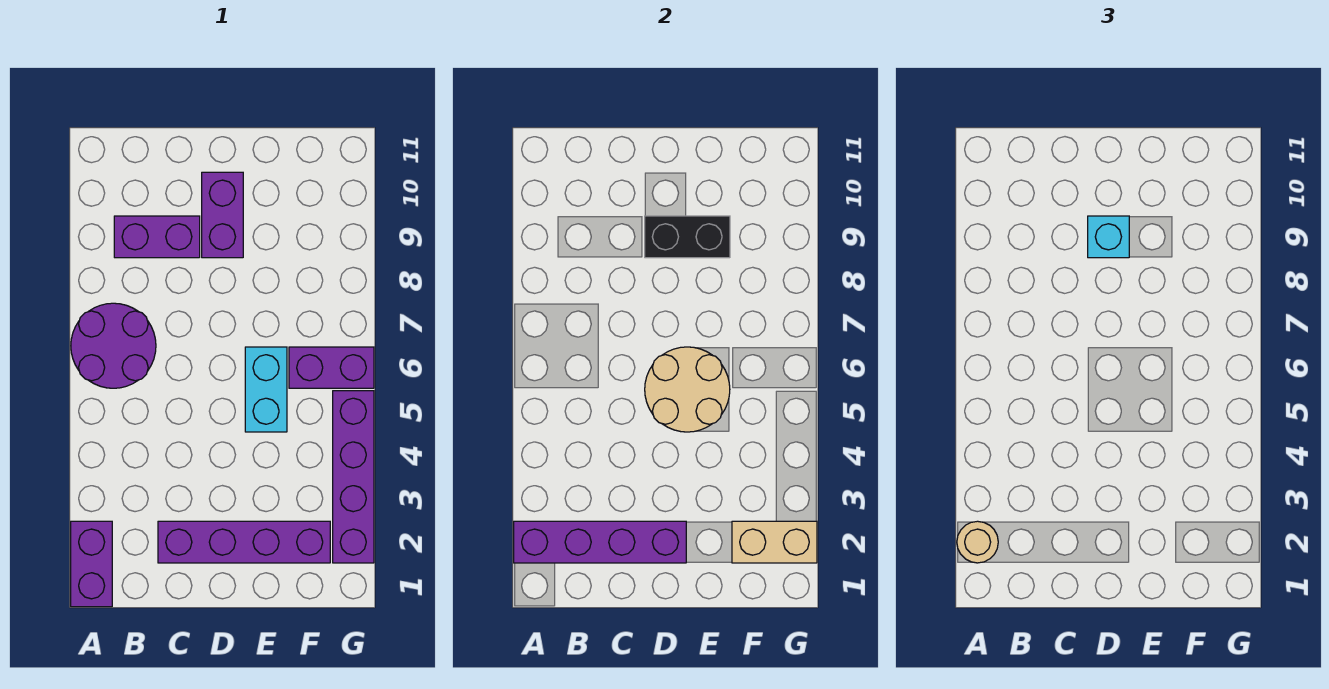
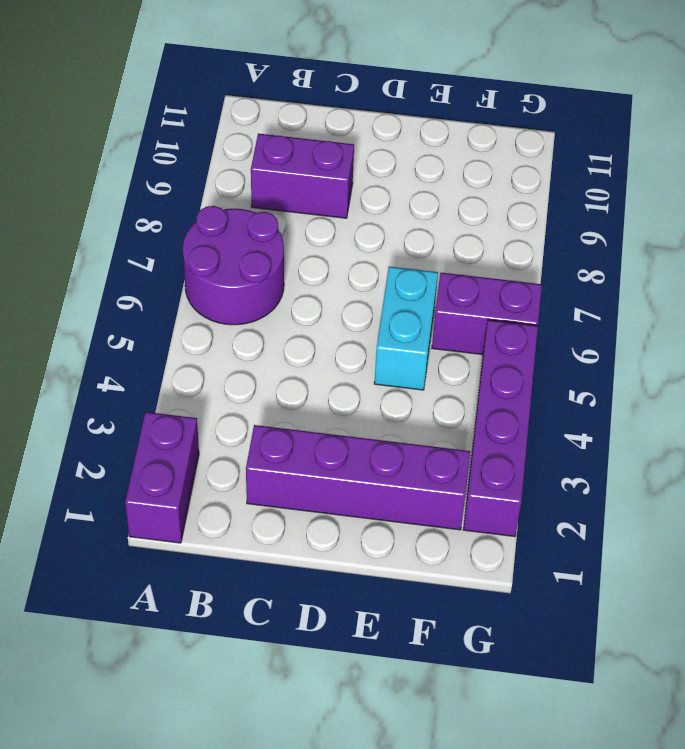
none -> purple brick D9:D10 level 1
none -> purple brick A2:D2 level 2
none -> tan round brick D5:E6 level 2

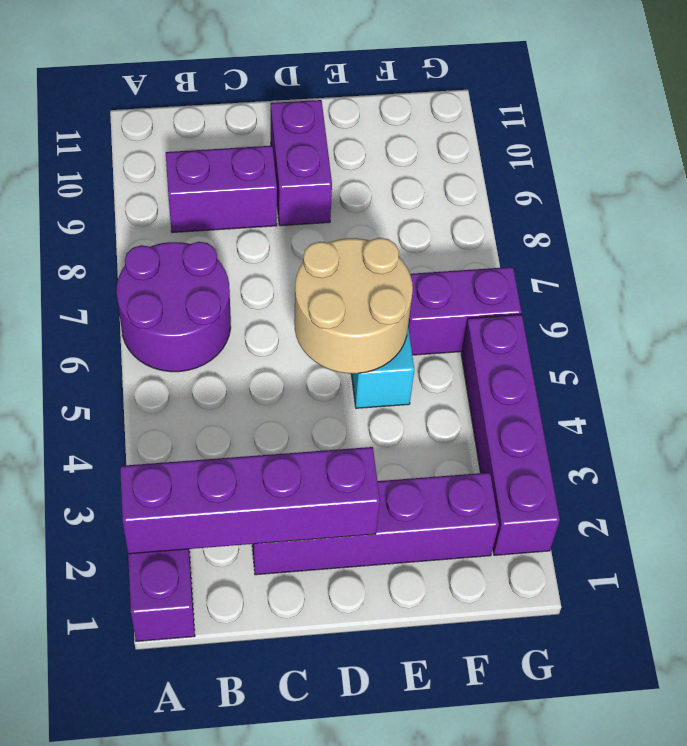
none -> black brick D9:E9 level 2
none -> tan brick F2:G2 level 2
none -> tan round brick A2 level 3

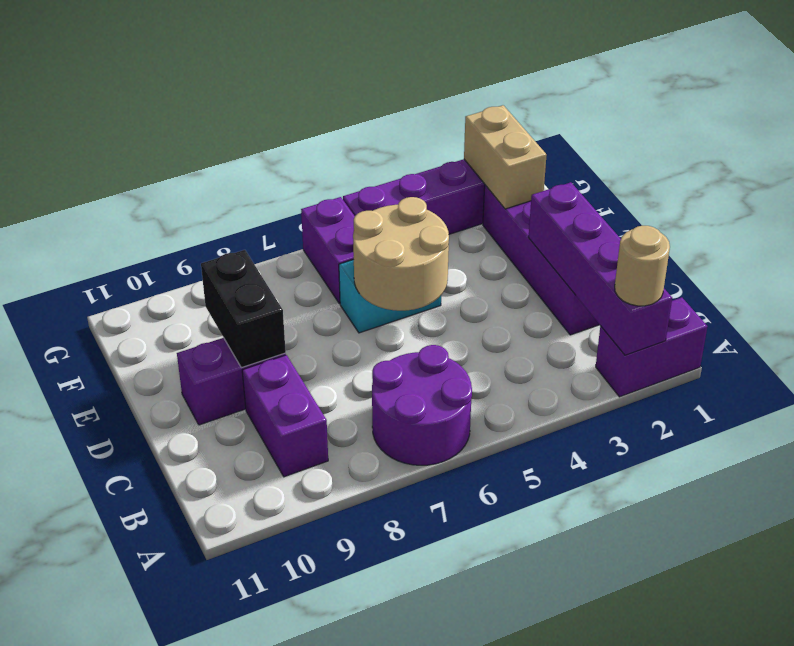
none -> cyan brick D9 level 3

